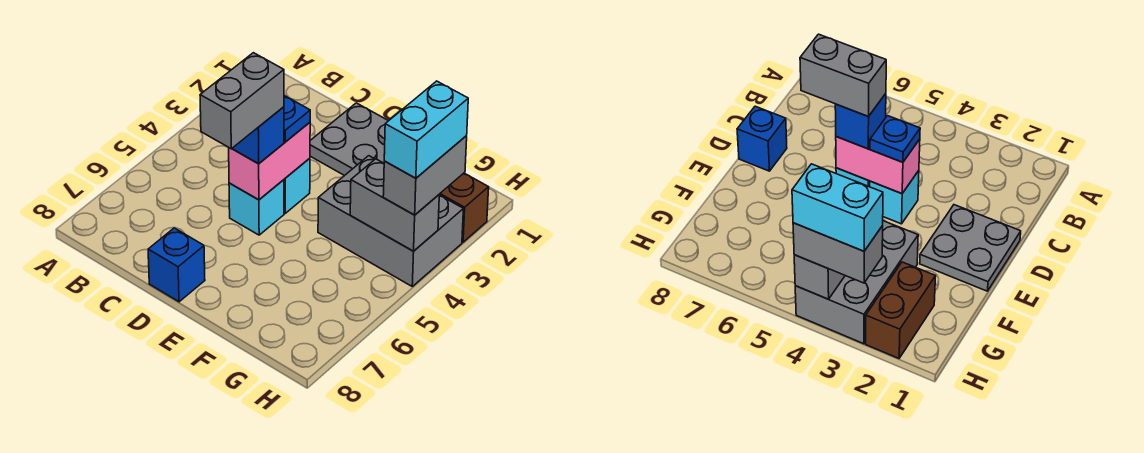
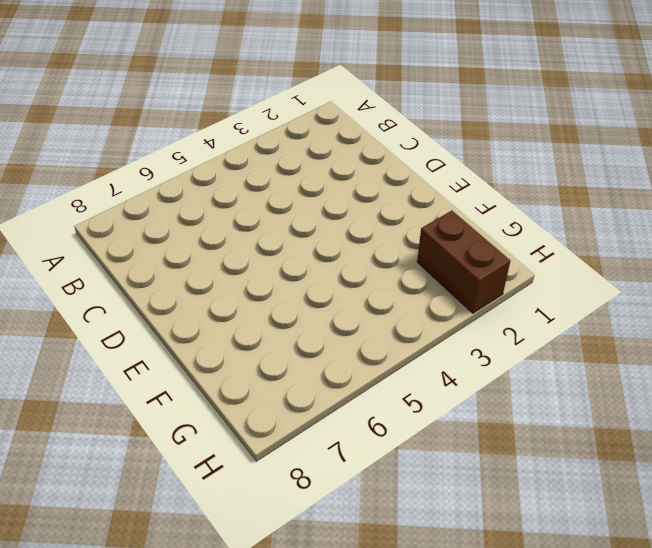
none -> grey plate D1:E2 level 1
none -> cyan brick D4 level 1
none -> cyan brick D5 level 1

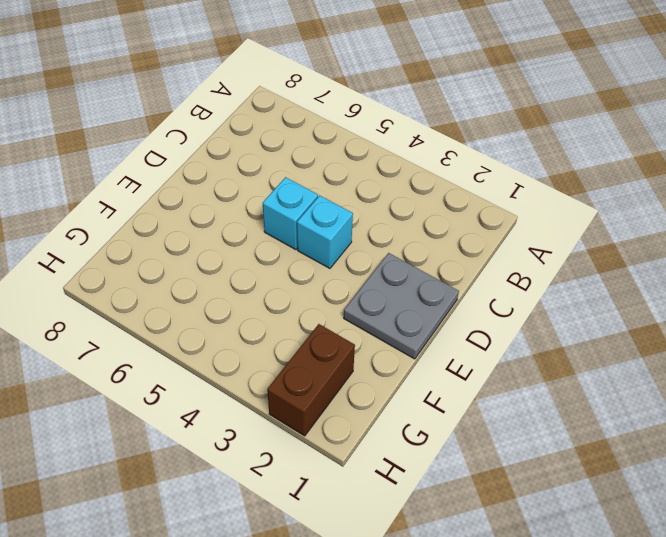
none -> blue brick D8 level 1
none -> grey brick F3:H4 level 1
none -> pink brick D4:D5 level 2

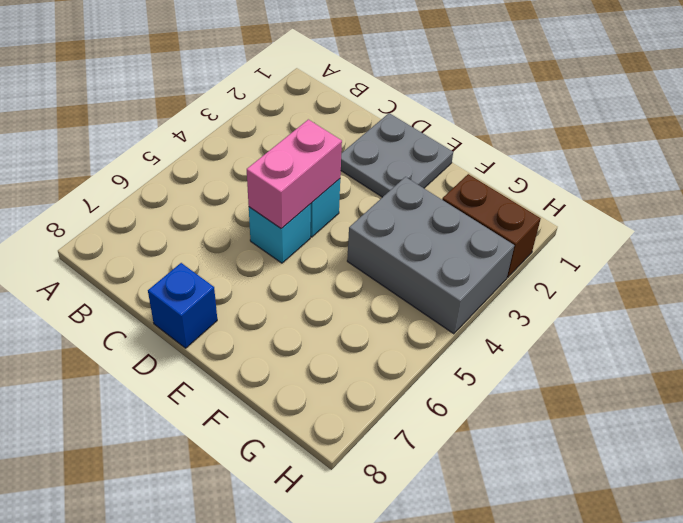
none -> grey brick G4:H4 level 2
none -> blue plate D4 level 3
none -> blue brick D5 level 3

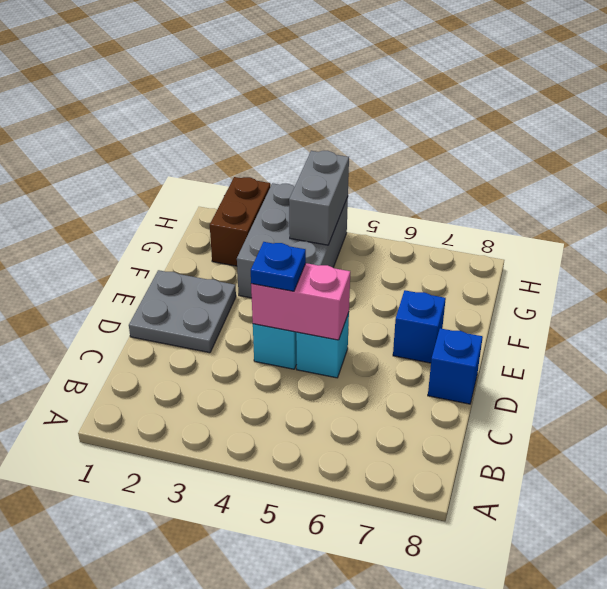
blue brick E7 level 1 -> blue brick D5 level 3
none -> grey brick H3:H4 level 3
none -> grey brick D5:D6 level 4
none -> cyan brick H3:H4 level 4

